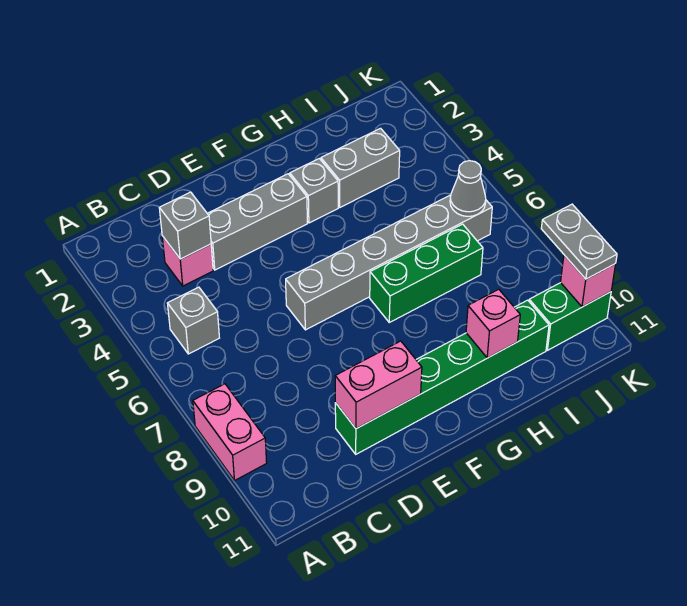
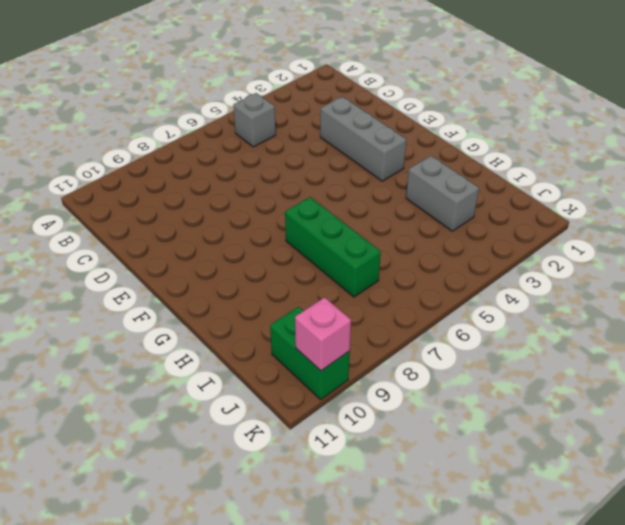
none -> pink brick A8:A9 level 1
none -> pink brick C3 level 1
none -> green brick D10:I10 level 1

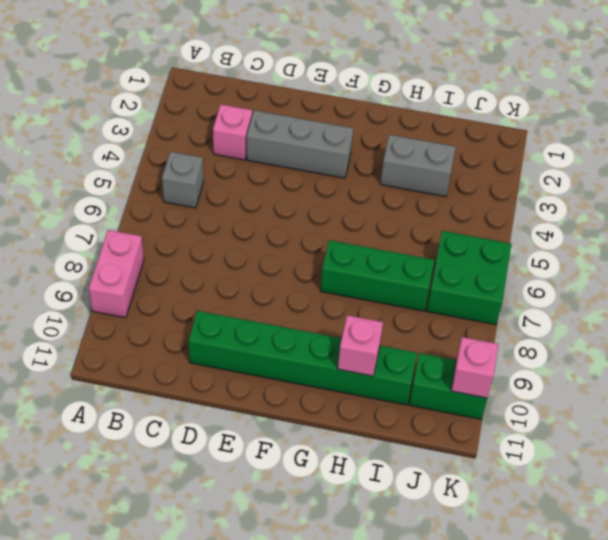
green brick J6:K7 level 1 -> grey brick E6:J6 level 1
none -> grey brick G3 level 1
none -> grey brick C3 level 2
none -> pink brick D10:E10 level 2

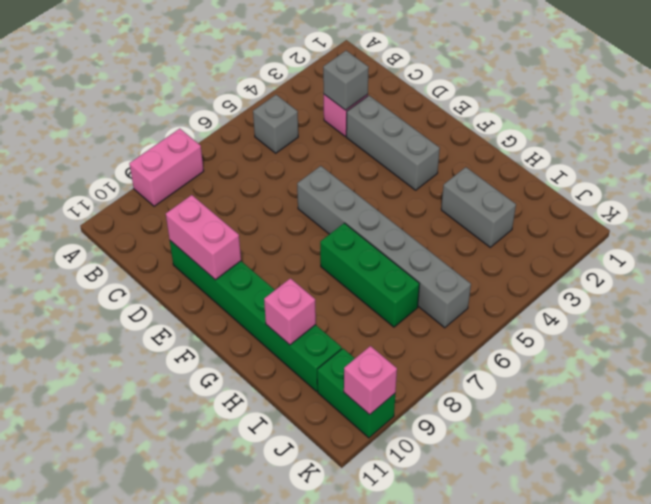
none -> grey brick G3 level 1
none -> grey cone J6 level 2
none -> grey plate K9:K10 level 3

